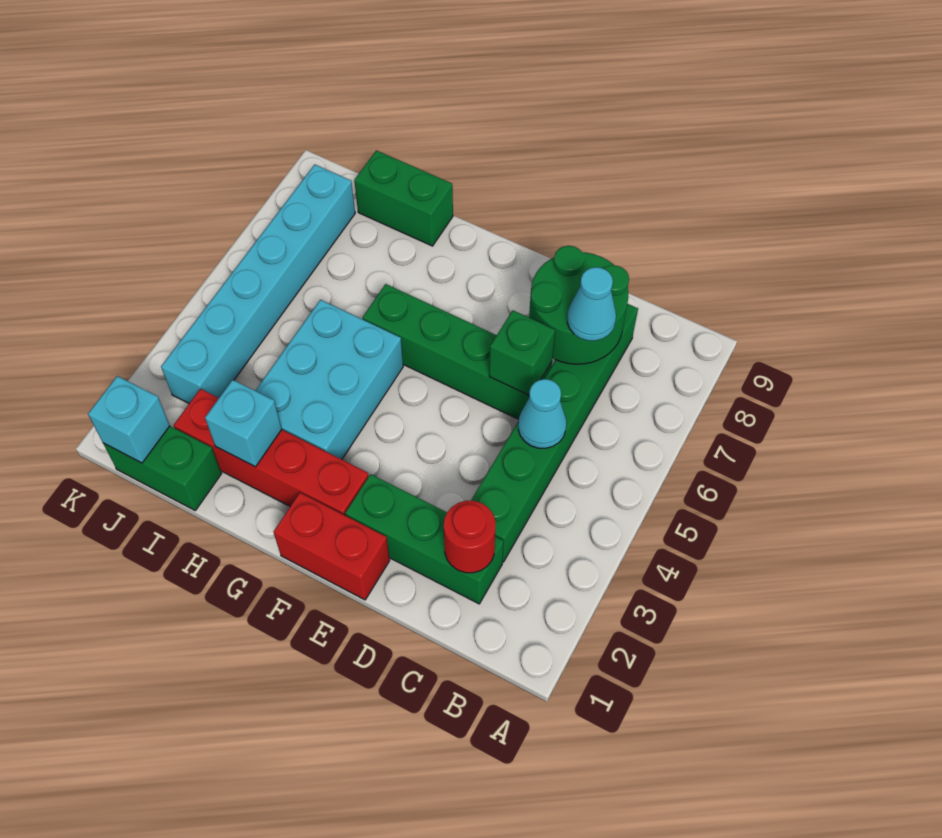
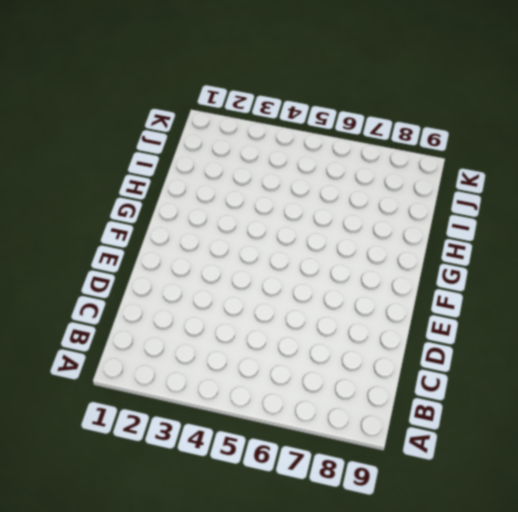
none -> green brick C2:E2 level 1
none -> green brick C3:C8 level 1
none -> green brick D6:G6 level 1

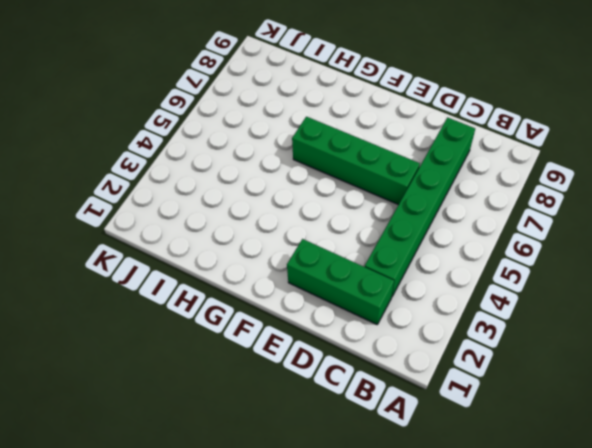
none -> red brick E1:F1 level 1
none -> red brick F2:I2 level 1
none -> cyan brick G3:H5 level 1

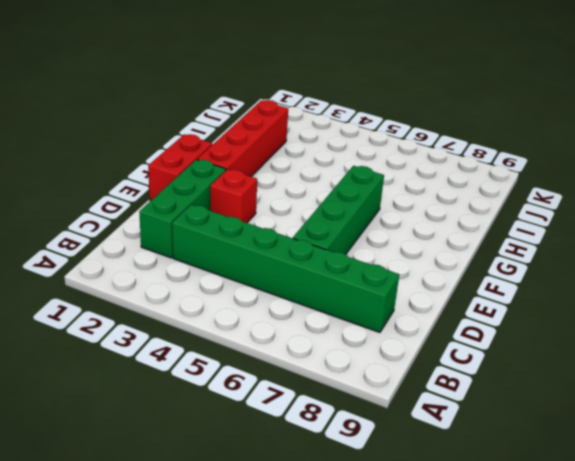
red brick E3 level 1 -> none
none -> cyan brick G3:H5 level 1
none -> green brick H9:I9 level 1
none -> green brick I1:J1 level 1

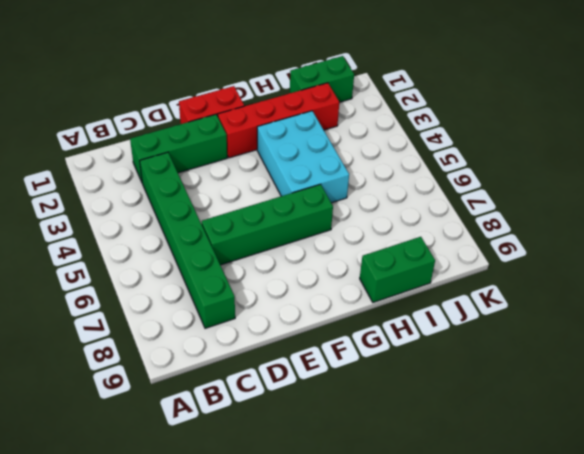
none -> cyan brick J3:J8 level 1
none -> red round brick C2 level 2
none -> cyan cone C5 level 2

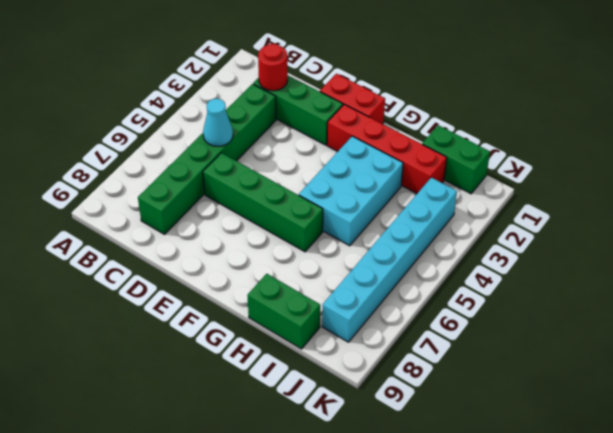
none -> green round brick C7:D8 level 2
none -> green brick D6 level 2
none -> cyan brick H2 level 2

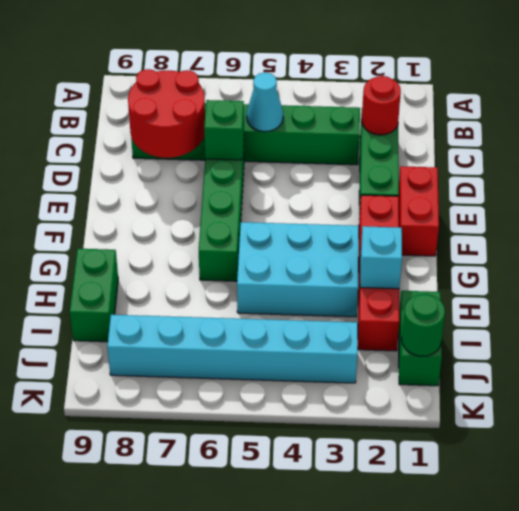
red round brick C7:D8 level 2 -> green round brick C7:D8 level 2
green round brick J1 level 2 -> cyan brick J1 level 2
none -> cyan cone C7 level 3

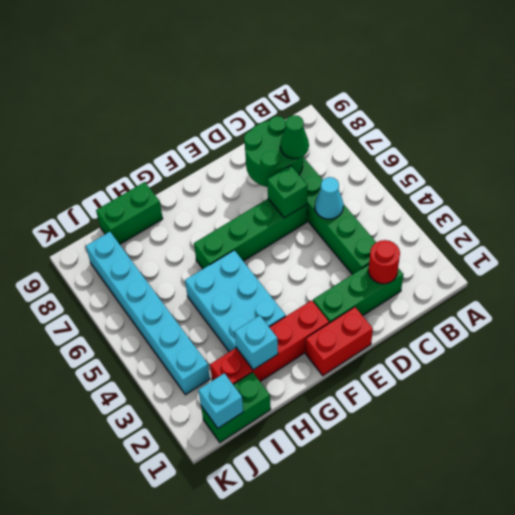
green cone C7 level 3 -> cyan cone C7 level 3

